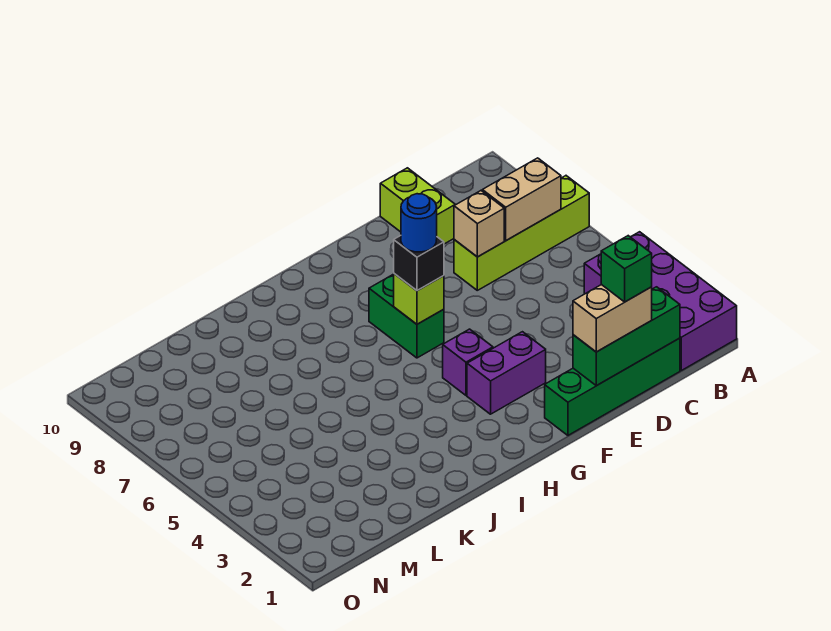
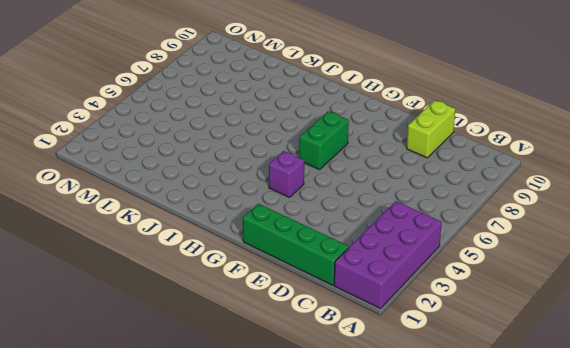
none -> lime brick A7:D7 level 1
none -> purple brick F3:G3 level 1
none -> tan brick B7:C7 level 2

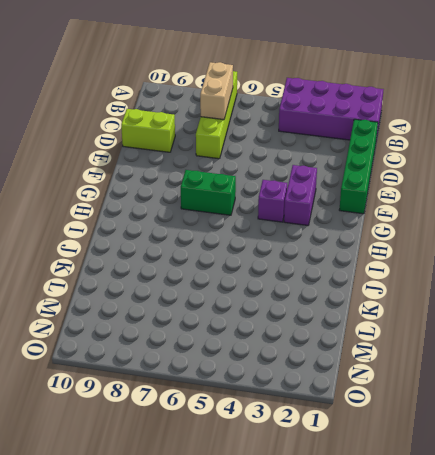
none -> green brick C1:E1 level 2
none -> tan brick D7 level 2
none -> lime brick G6 level 2

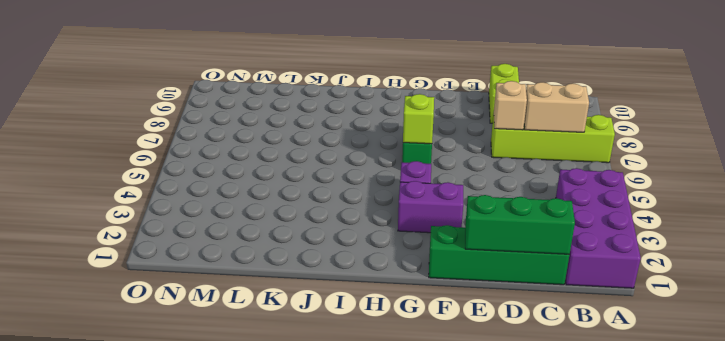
none -> tan brick D1:E1 level 3
none -> black brick G6 level 3
none -> green brick D1 level 4

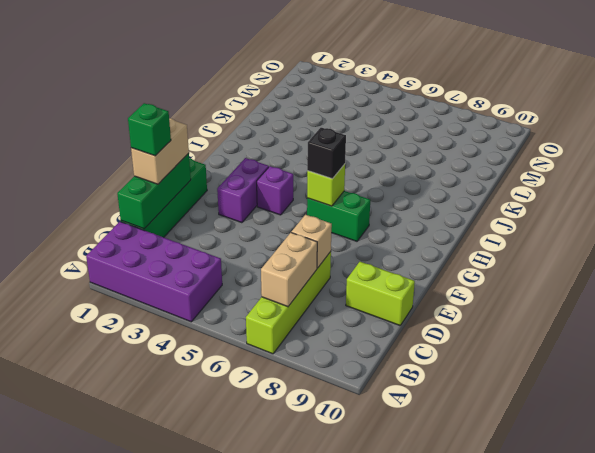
none -> blue round brick G6 level 4

